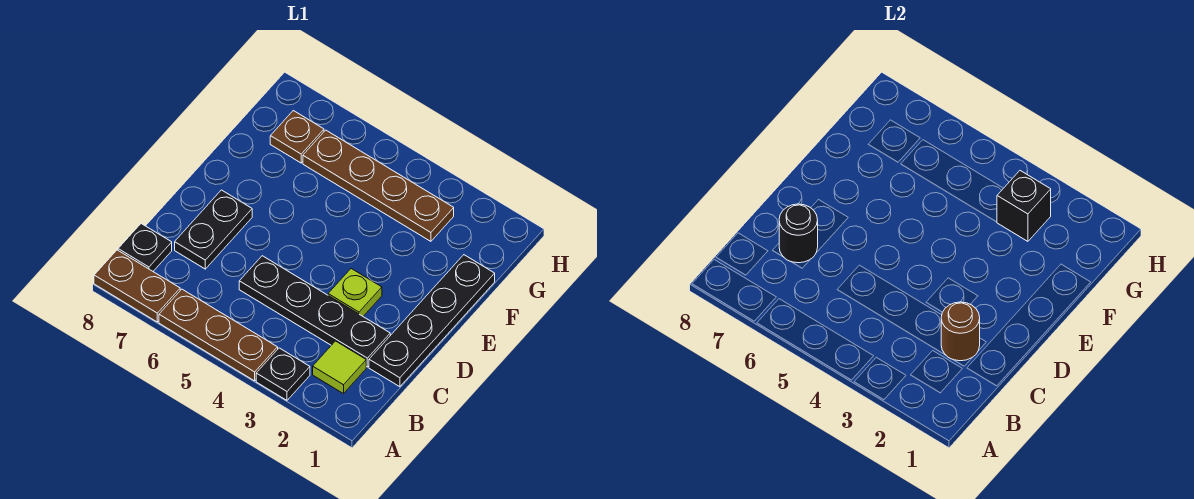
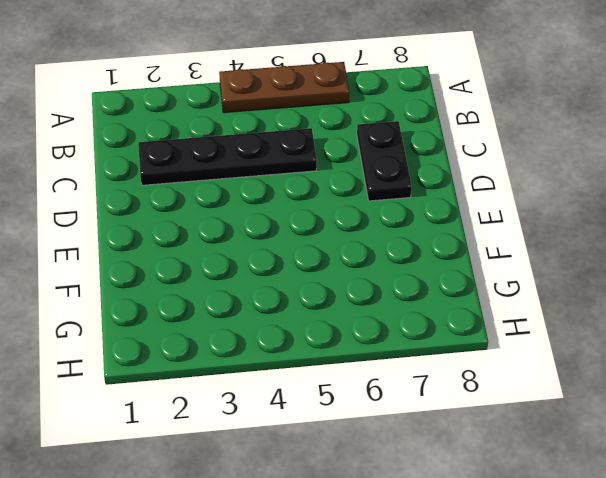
none -> black plate A3 level 1
none -> brown plate A7:A8 level 1
none -> lime tile B2 level 1

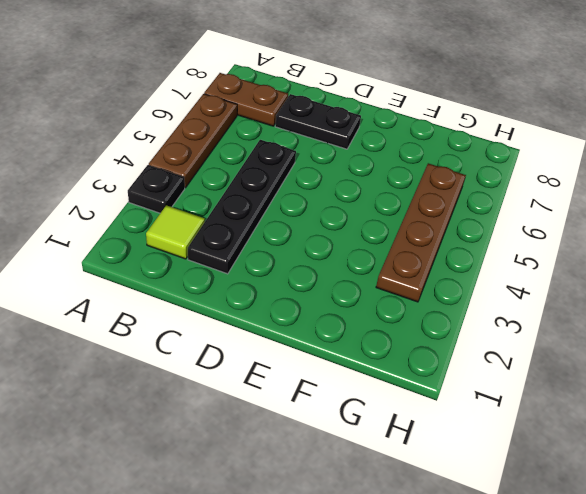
brown plate A7:B7 level 1 -> brown plate A7:A8 level 1
none -> black plate B8 level 1
none -> black plate C1:F1 level 1
none -> lime plate D3 level 1

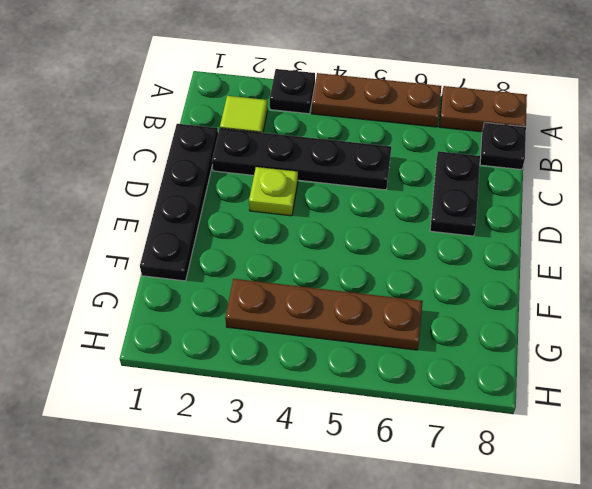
none -> brown plate G7 level 1
none -> brown round brick C2 level 2
none -> black round brick C7 level 2

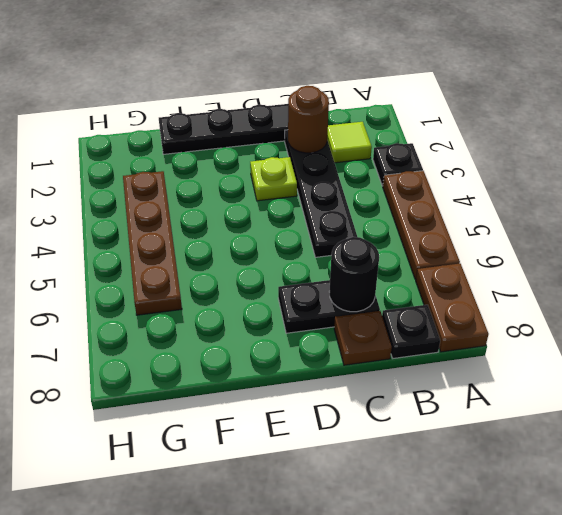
brown plate C8 level 1 -> brown plate G7 level 1
none -> black brick G3 level 2

